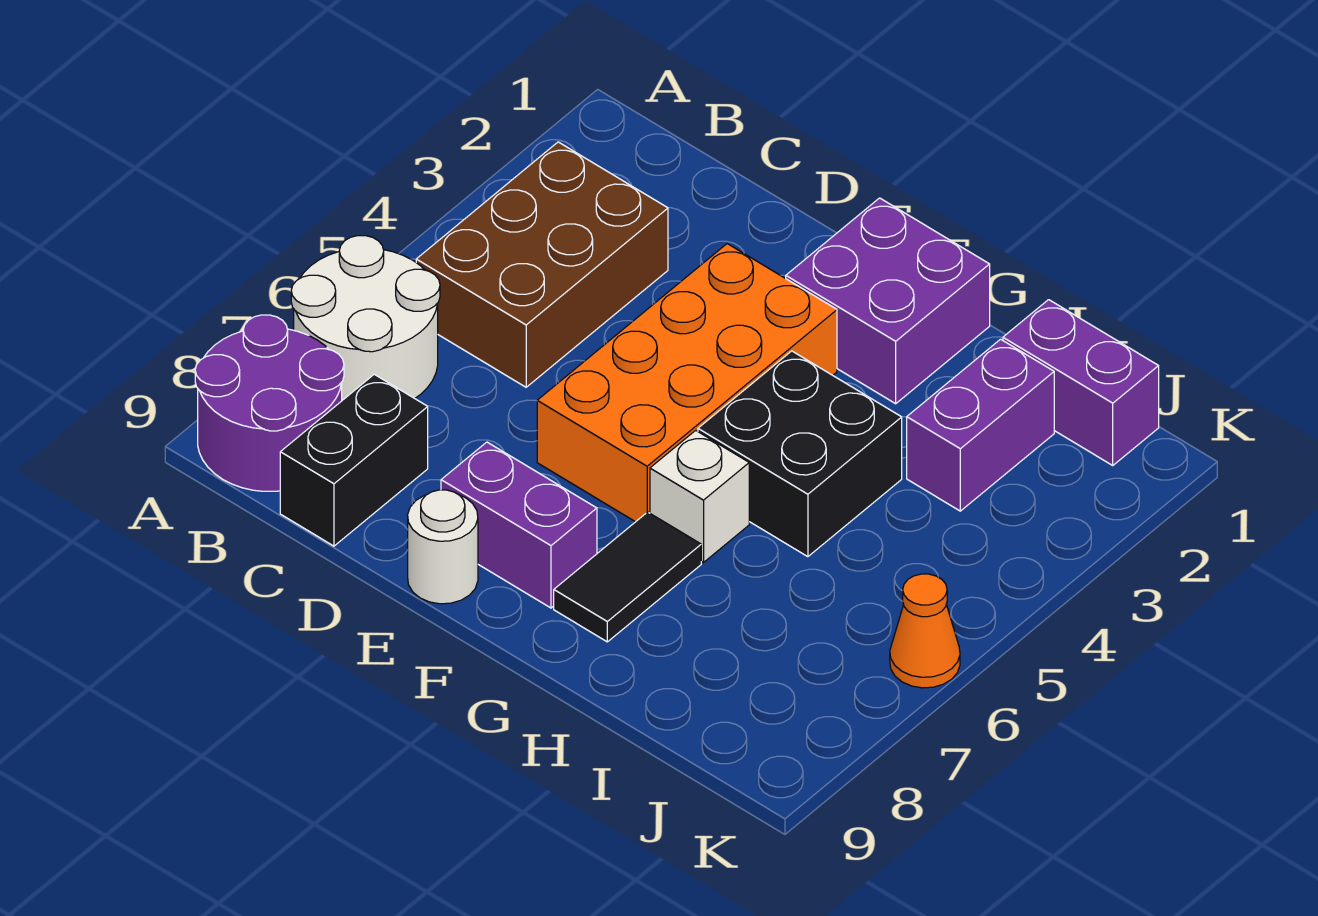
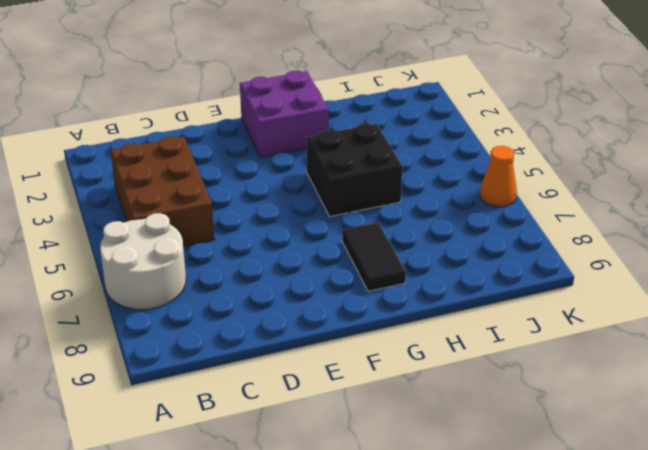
none -> purple round brick A8:B9 level 1
none -> black brick C8:C9 level 1
none -> orange brick E3:F6 level 1

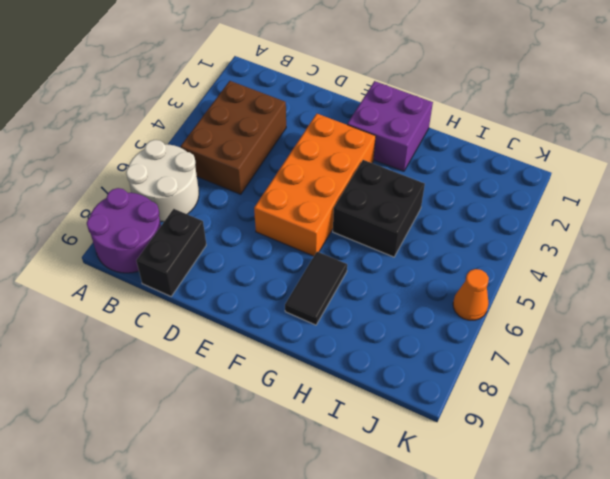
none -> purple brick E8:F8 level 1
none -> white round brick E9 level 1
none -> white brick G6 level 1

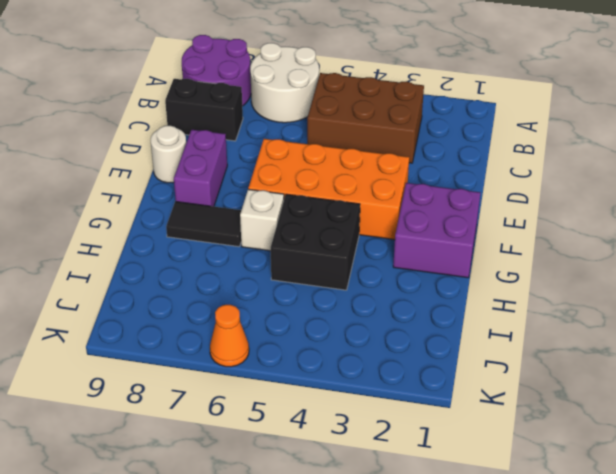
none -> purple brick I1:J1 level 1
none -> purple brick I2:I3 level 1

